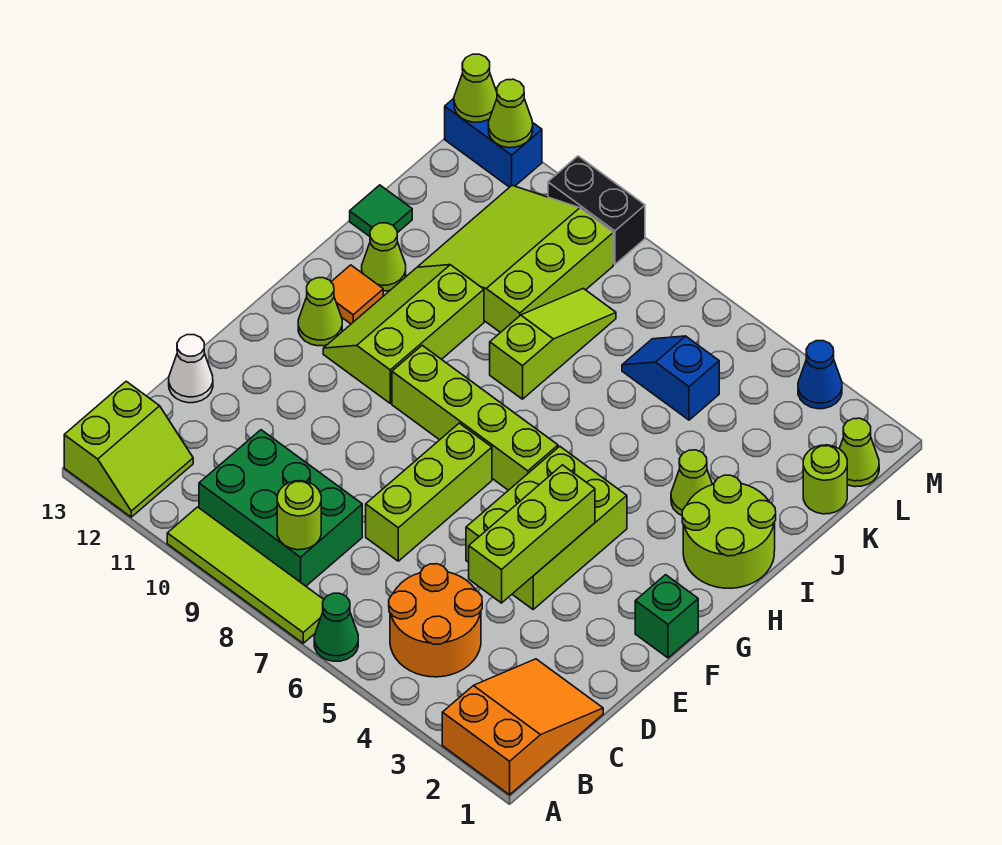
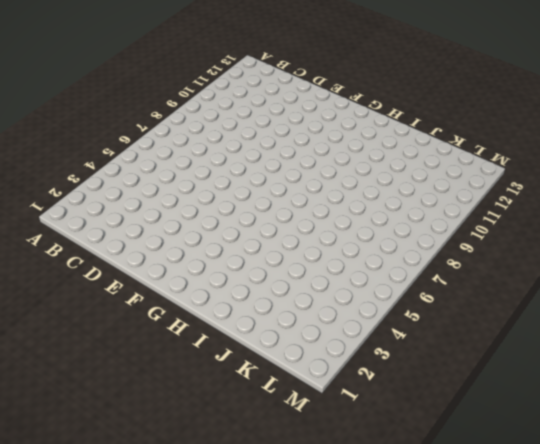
none -> orange slope A1:C2 level 1 top A
none -> green cone A6 level 1
none -> lime tile A7:A10 level 1
none -> lime slope A12:B13 level 1 top 13

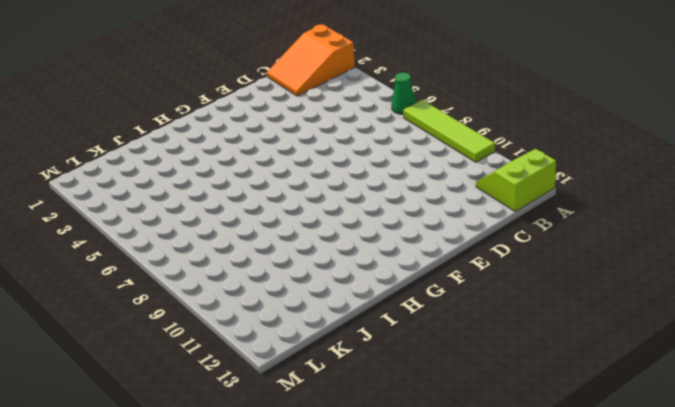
none -> orange round brick B4:C5 level 1
none -> green brick B8:C10 level 1
none -> lime brick D7:F7 level 1
none -> white cone D13 level 1

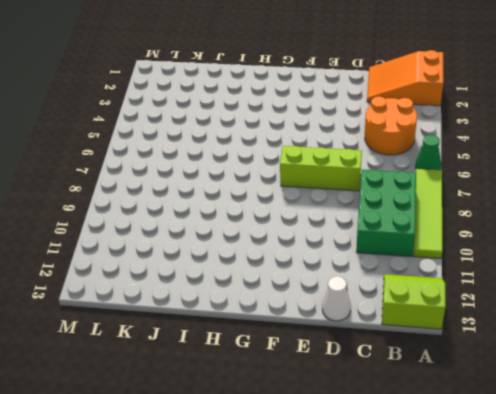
none -> lime brick E4:G5 level 1
none -> green brick F1 level 1
none -> lime brick G6:G9 level 1
none -> lime slope G10:I11 level 1 top 10

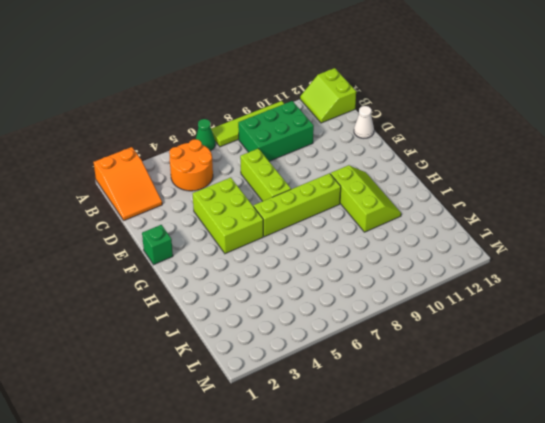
none -> lime cone G12 level 1
none -> lime round brick H1:I2 level 1
none -> orange tile H12 level 1
none -> lime cone I3 level 1

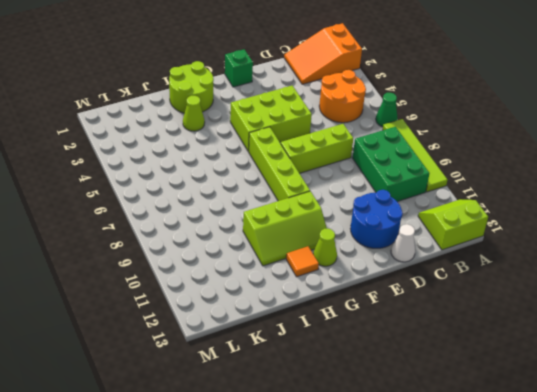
blue round brick D11:E12 level 1 -> none
none -> lime slope I8:K8 level 1 top I
none -> lime cone I12 level 1
none -> lime slope J9:L11 level 1 top 9
none -> green tile J13 level 1

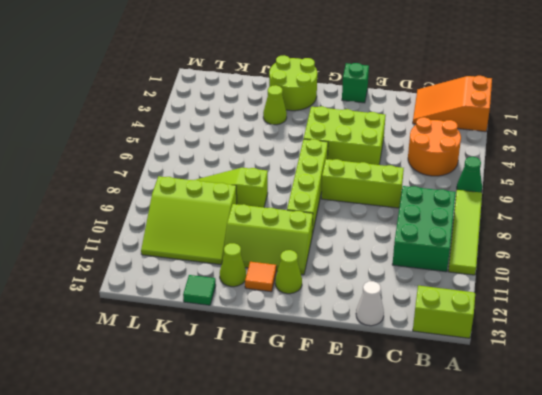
none -> lime round brick K1 level 1
none -> blue slope K5:K6 level 1 top 5
none -> lime cone L1 level 1
none -> blue cone M3 level 1

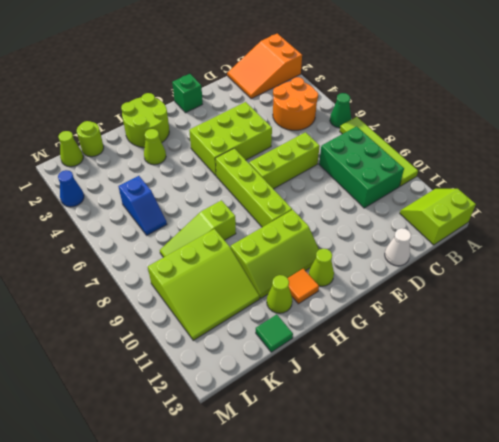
none -> black brick M9:M10 level 1
none -> blue brick M12:M13 level 1
none -> lime round brick B8 level 2
none -> lime brick D4:F4 level 2

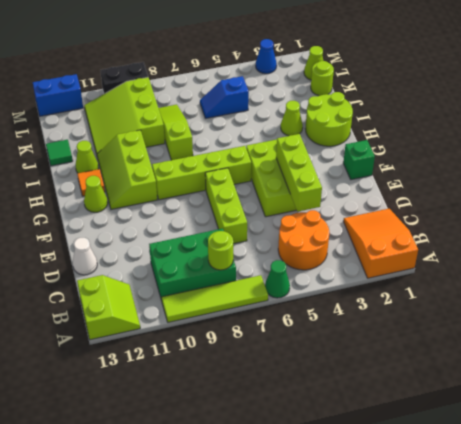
none -> lime cone M12 level 2
none -> lime cone M13 level 2

